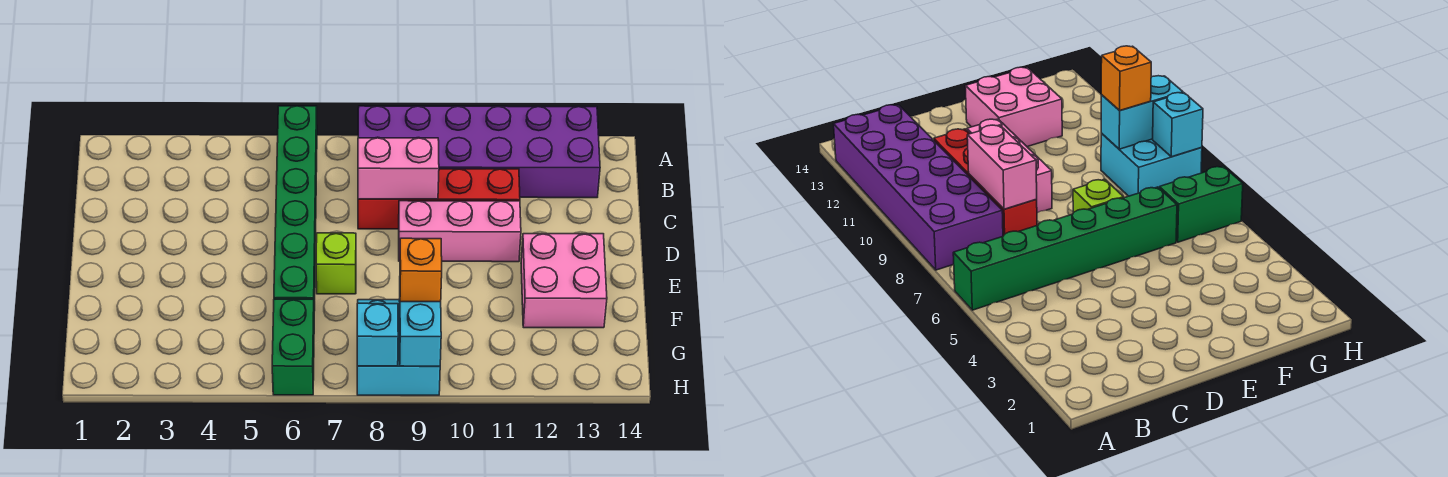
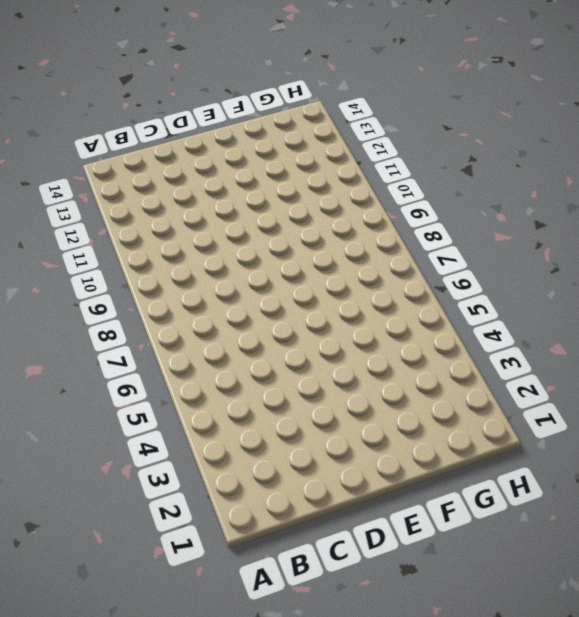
none -> green brick A6:F6 level 1
none -> purple brick A8:B13 level 1
none -> red brick C8:C11 level 1

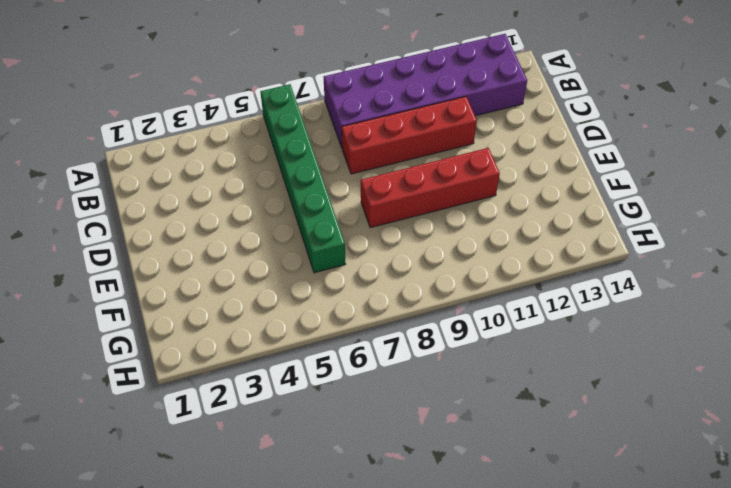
red brick E8:E11 level 1 -> none
none -> pink brick D9:D11 level 1
none -> lime brick E7 level 1
none -> pink brick E12:F13 level 1

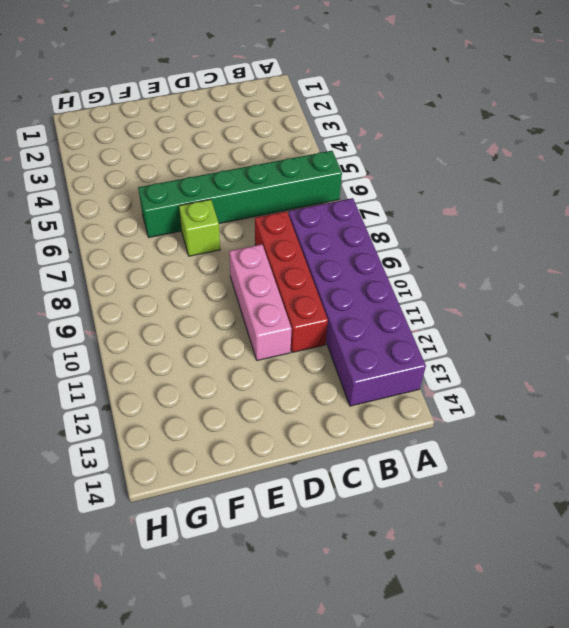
none -> pink brick E12:F13 level 1
none -> green brick G6:H6 level 1
none -> cyan brick G8:H9 level 1

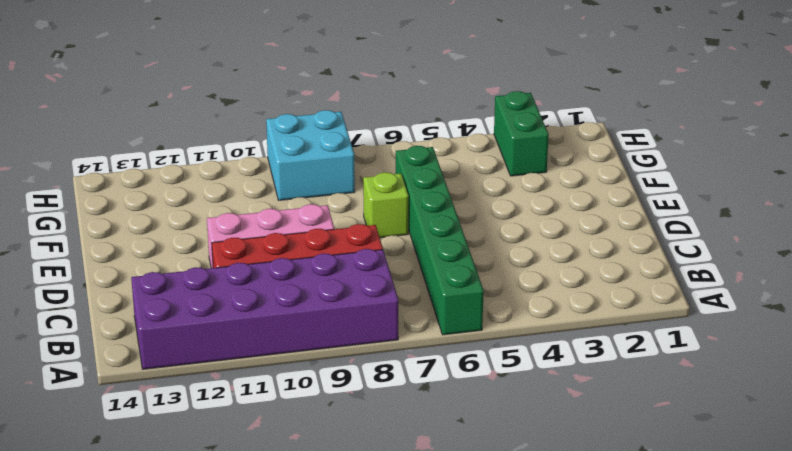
green brick G3:H3 level 1 -> green brick G6:H6 level 1
none -> pink brick E12:F13 level 1
none -> pink brick C8:C9 level 2
none -> cyan brick G9:H9 level 2

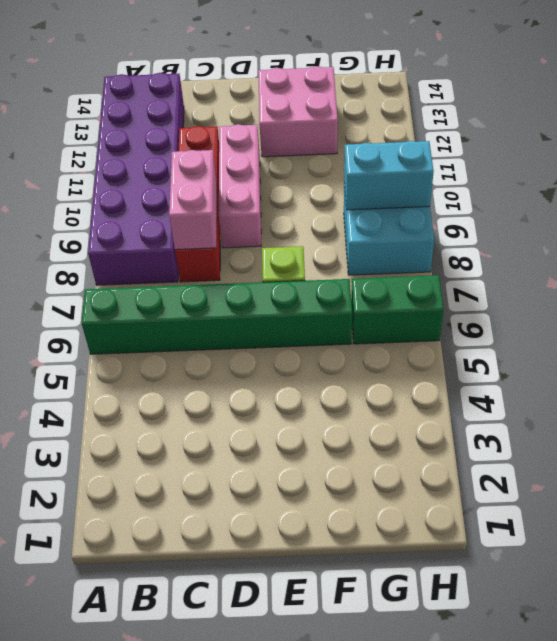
none -> cyan brick H8 level 2
none -> orange brick G9 level 3

